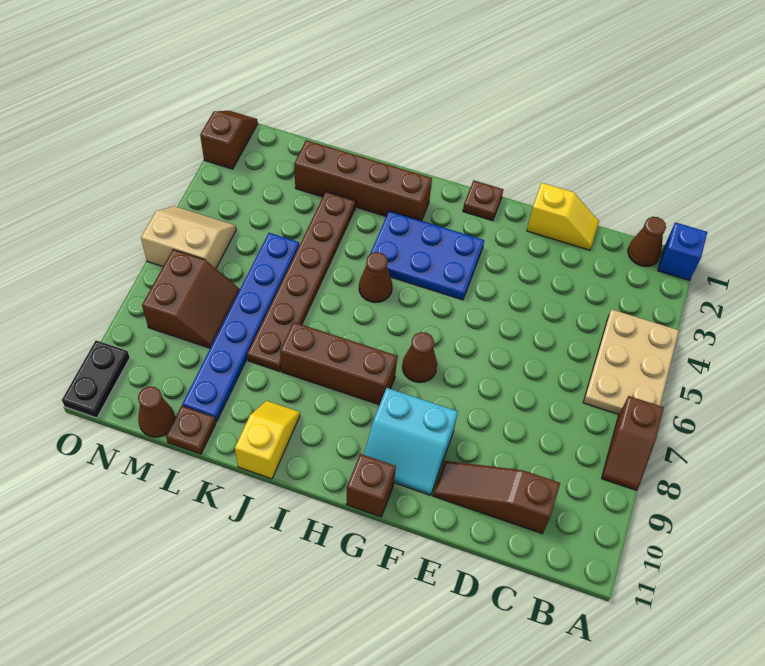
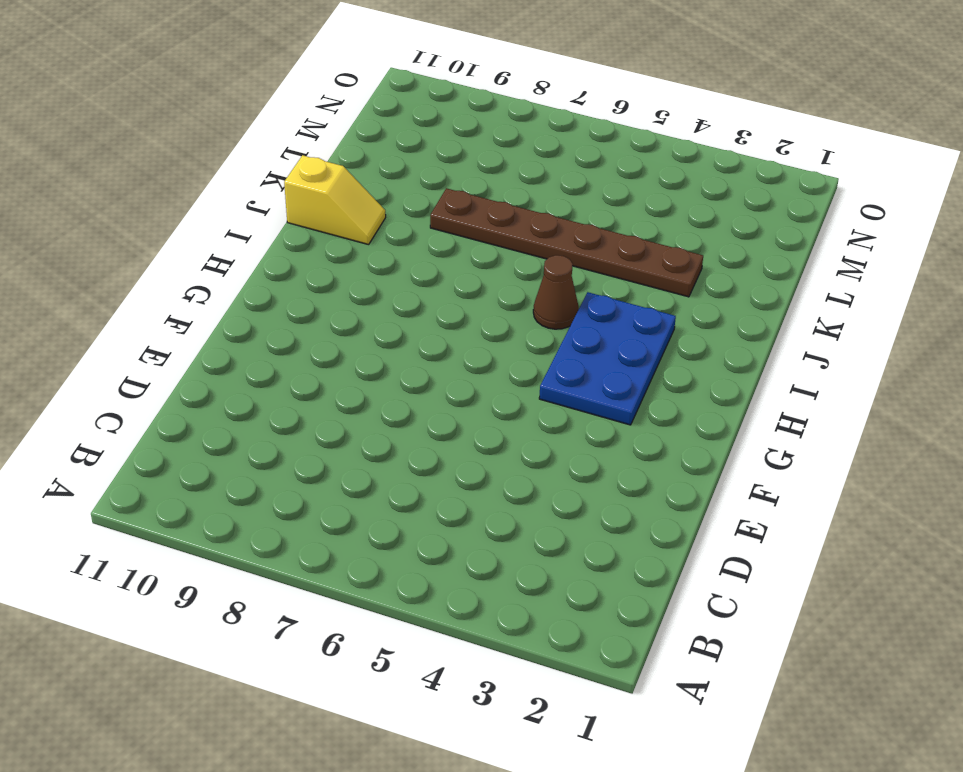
none -> blue brick A1 level 1
none -> tan plate A4:B6 level 1
none -> brown slope A7:A8 level 1 top 7

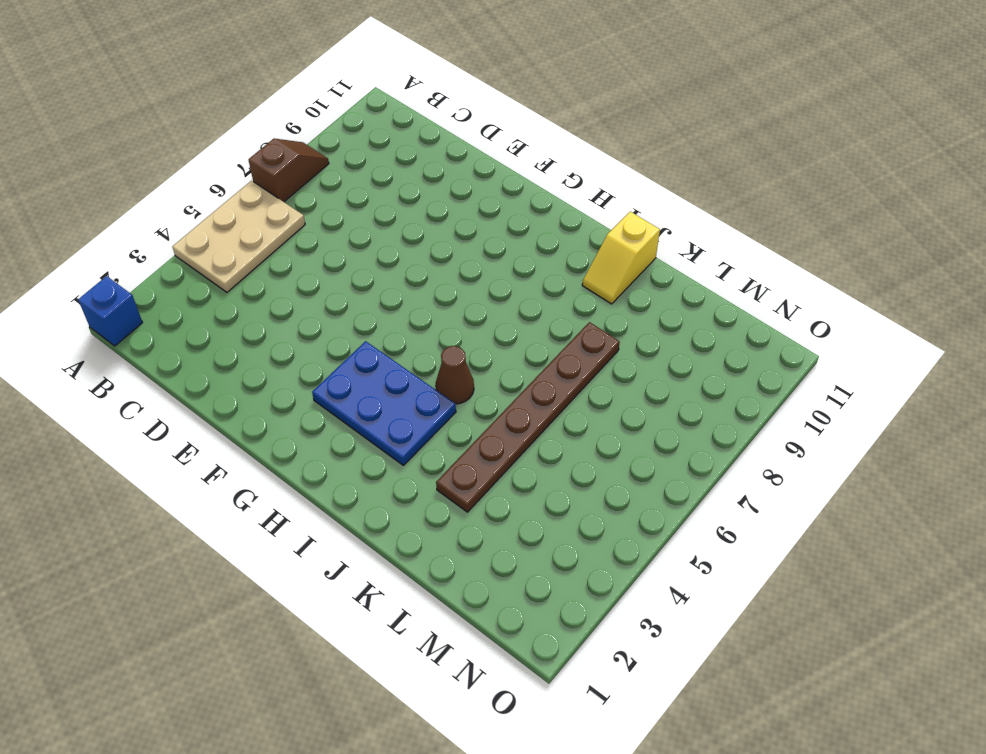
none -> brown cone B1 level 1
none -> brown slope C10:E10 level 1 top C
none -> yellow slope D1:E1 level 1 top E

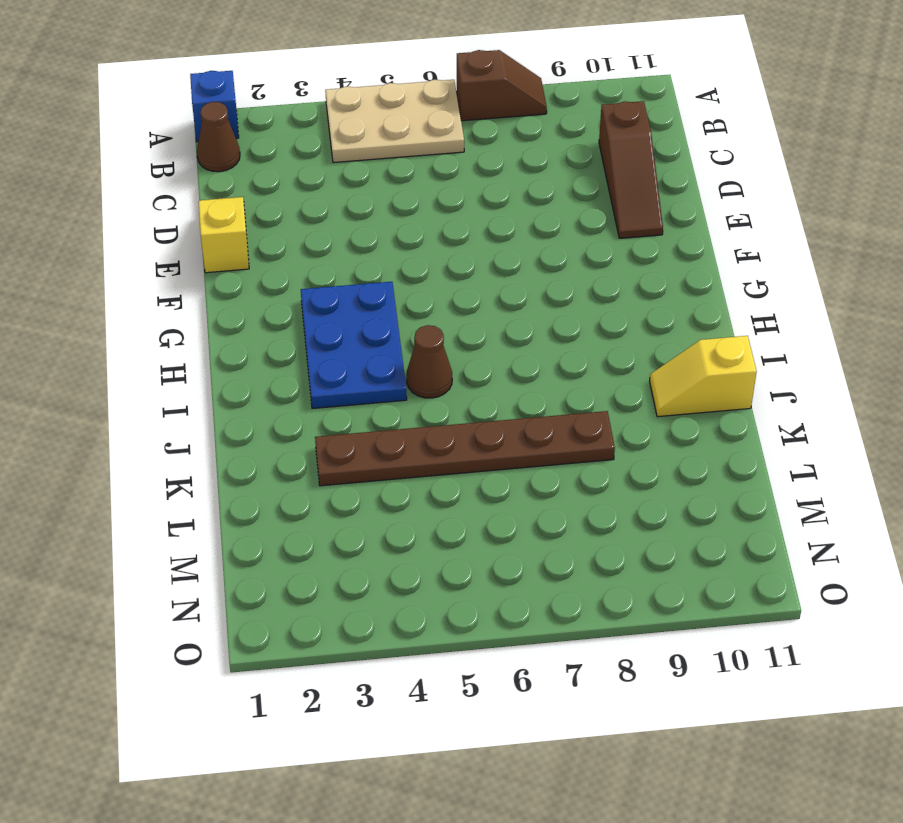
none -> cyan slope F9:G10 level 1 top 9
none -> brown plate G1 level 1
none -> brown cone G7 level 1

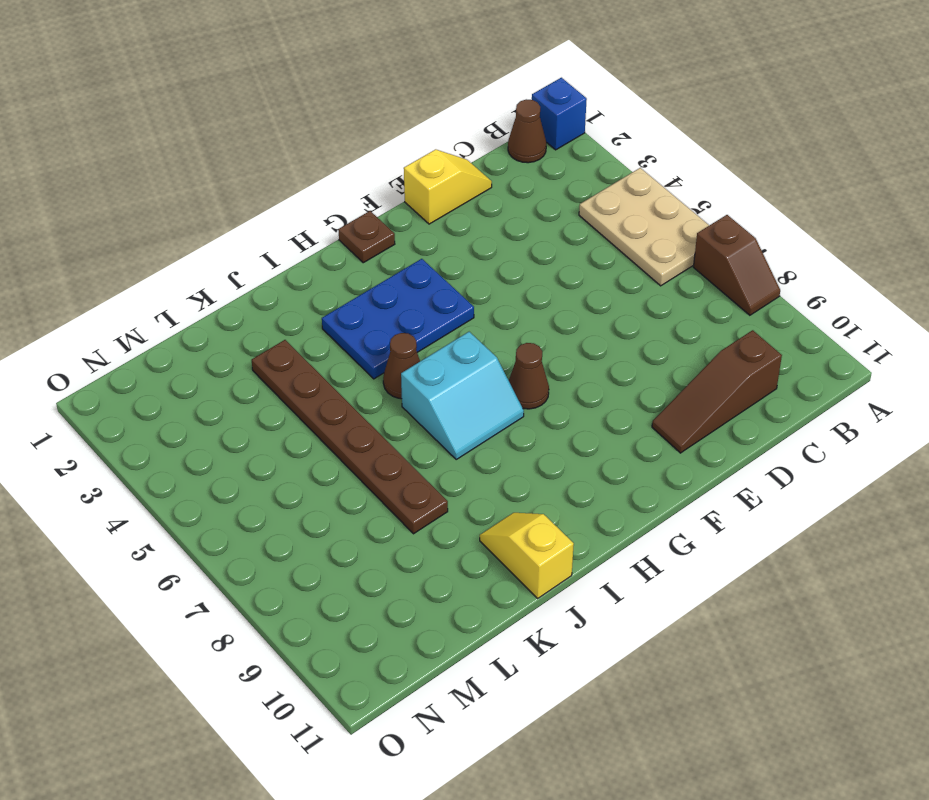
cyan slope H6:I7 level 1 top 6 -> cyan slope F9:G10 level 1 top 9
none -> brown brick G11 level 1
none -> brown brick H8:J8 level 1
none -> brown brick I2:L2 level 1

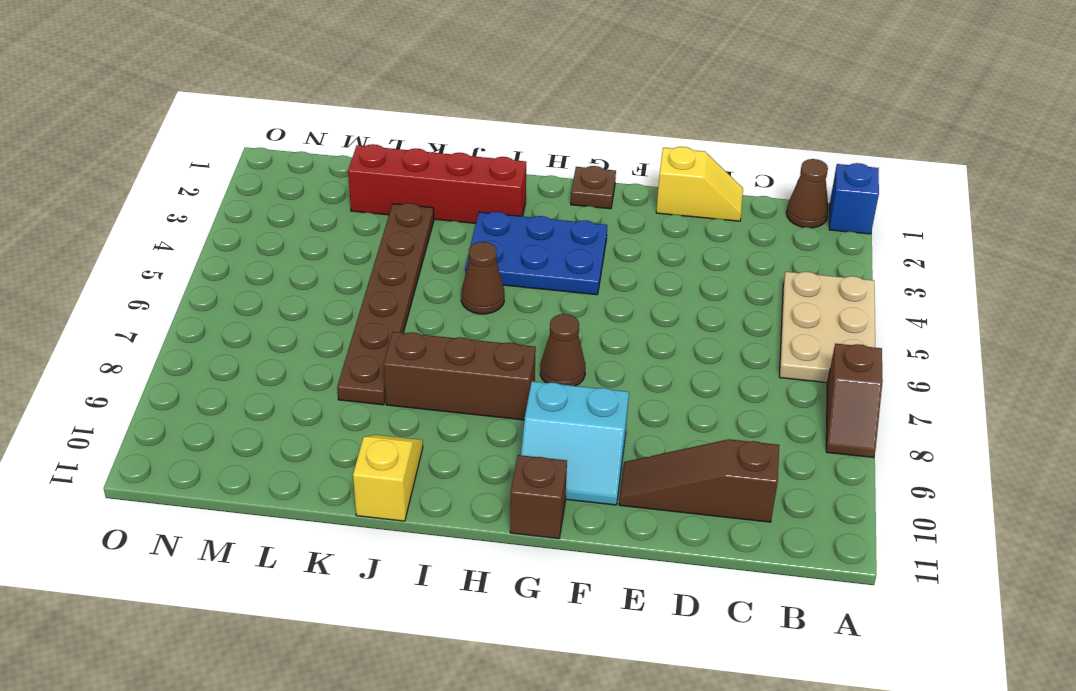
red brick I2:L2 level 1 -> brown brick I2:L2 level 1
none -> blue plate L5:L10 level 1
none -> brown plate L11 level 1
none -> brown slope M7:N8 level 1 top N

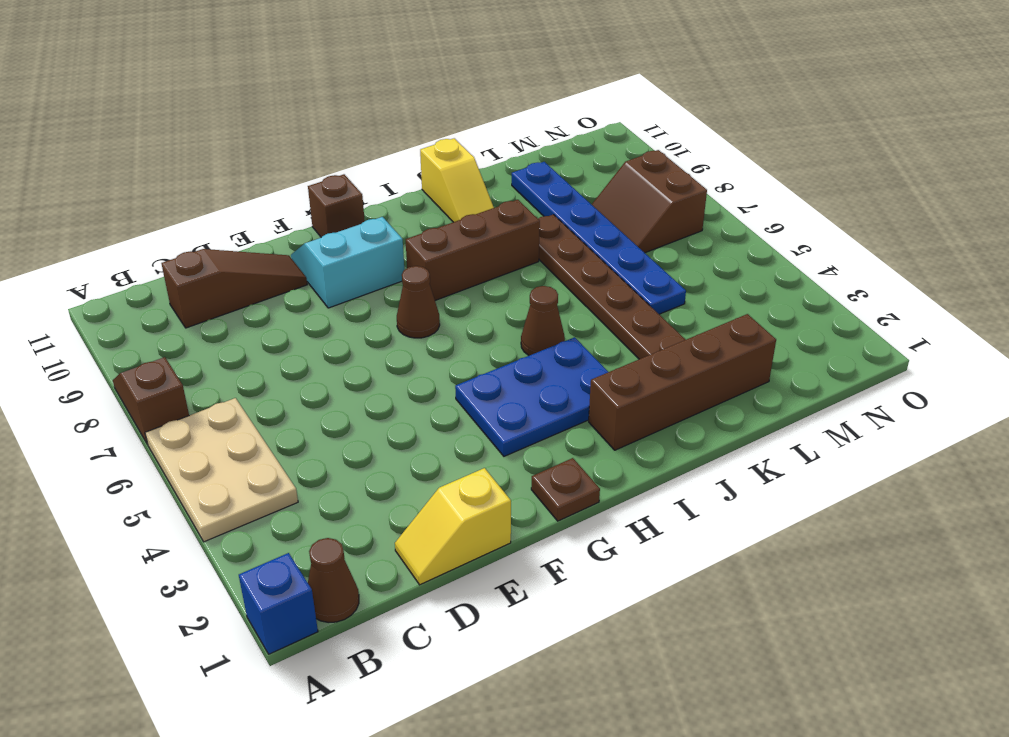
none -> brown plate L11 level 1
none -> brown cone M11 level 1
none -> tan slope N5:O6 level 1 top 6

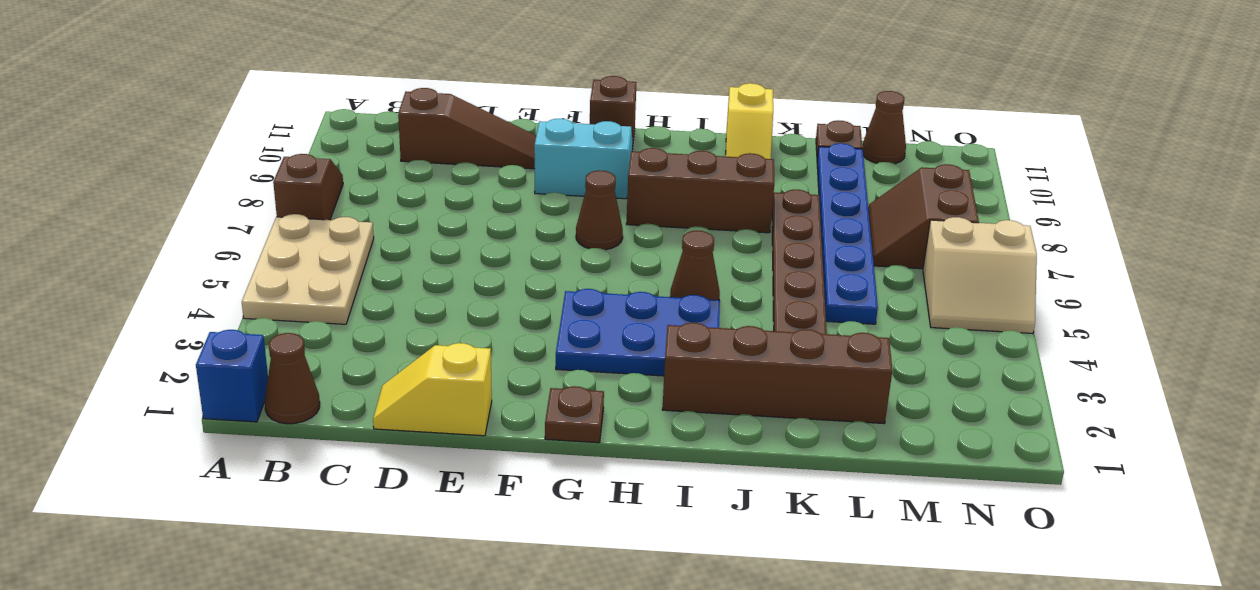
none -> brown slope O1:O2 level 1 top 2
none -> black plate O10:O11 level 1

